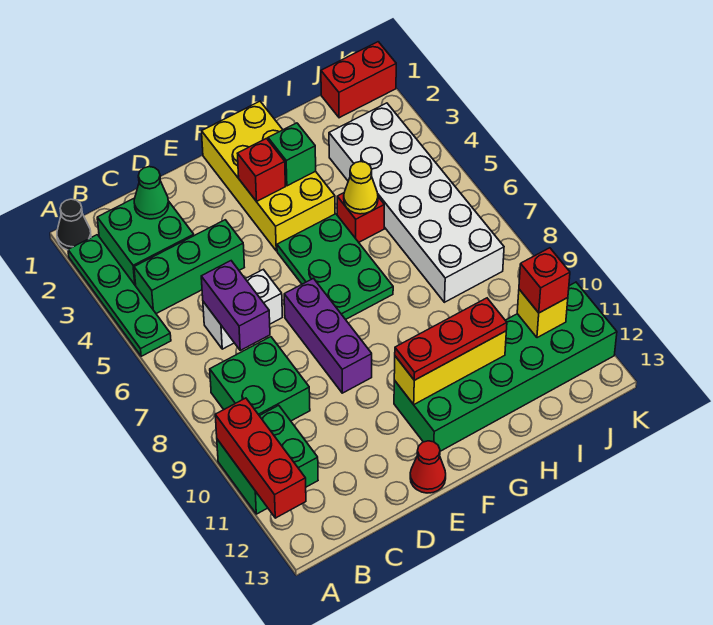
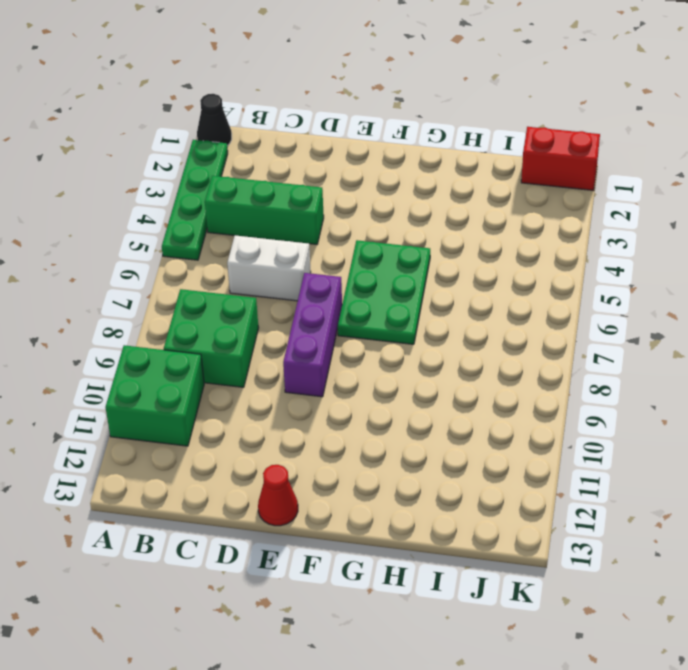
none -> green brick B2:C3 level 1
none -> yellow brick F1:G4 level 1
none -> green brick F11:K12 level 1

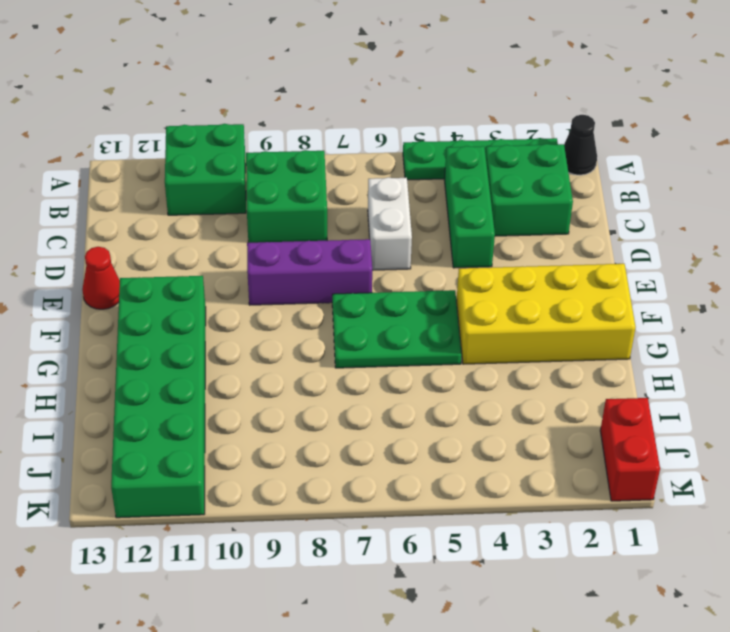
none -> red brick H5 level 1
none -> white brick I3:J8 level 1
none -> red brick A10:A12 level 2

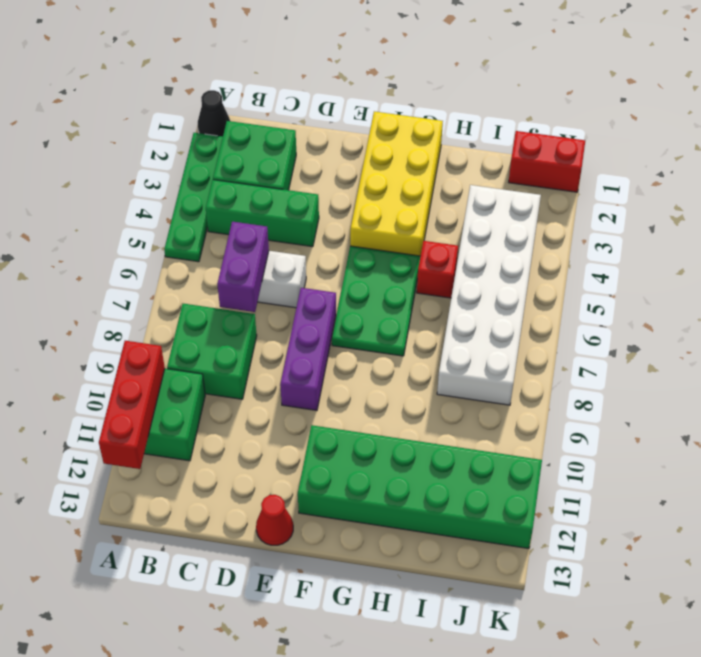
none -> green cone C2 level 2
none -> red brick F3 level 2
none -> yellow brick F11:H11 level 2

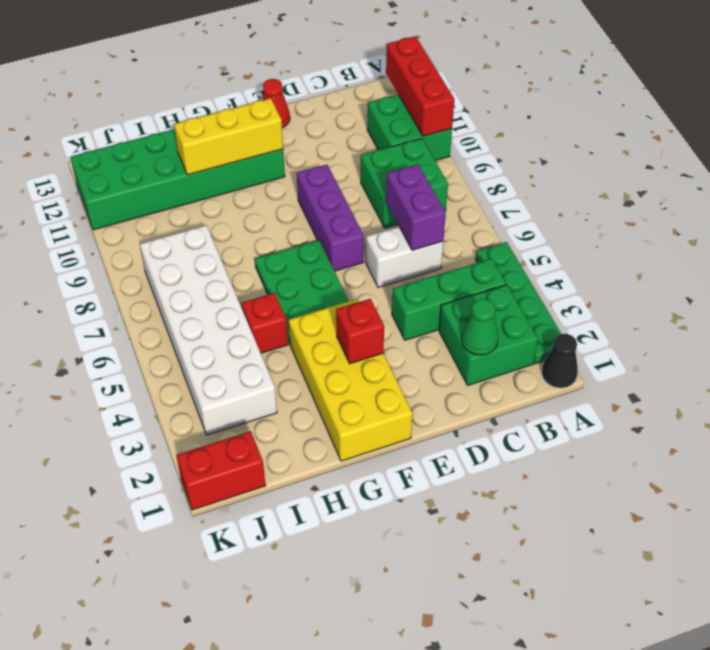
none -> green brick G3 level 2
none -> yellow cone H5 level 2
none -> yellow brick J11 level 2

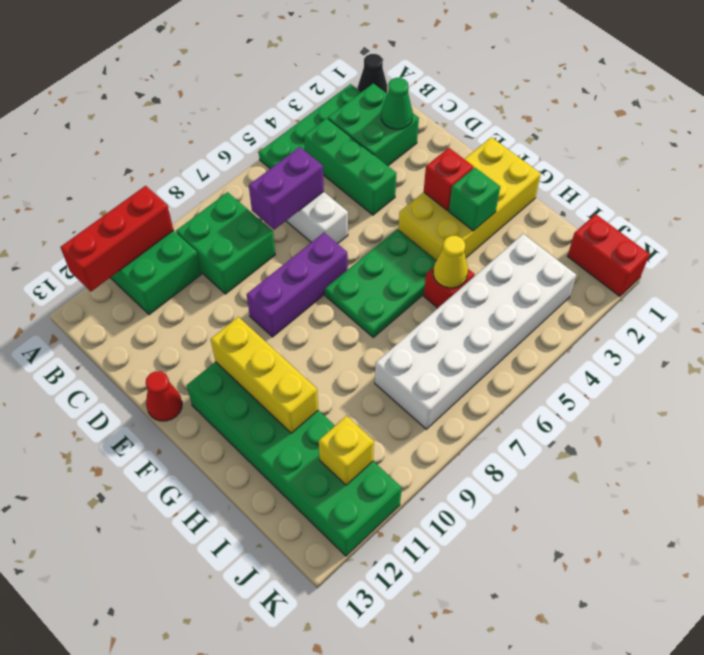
none -> red plate F11:H11 level 3
none -> red brick J11 level 3

